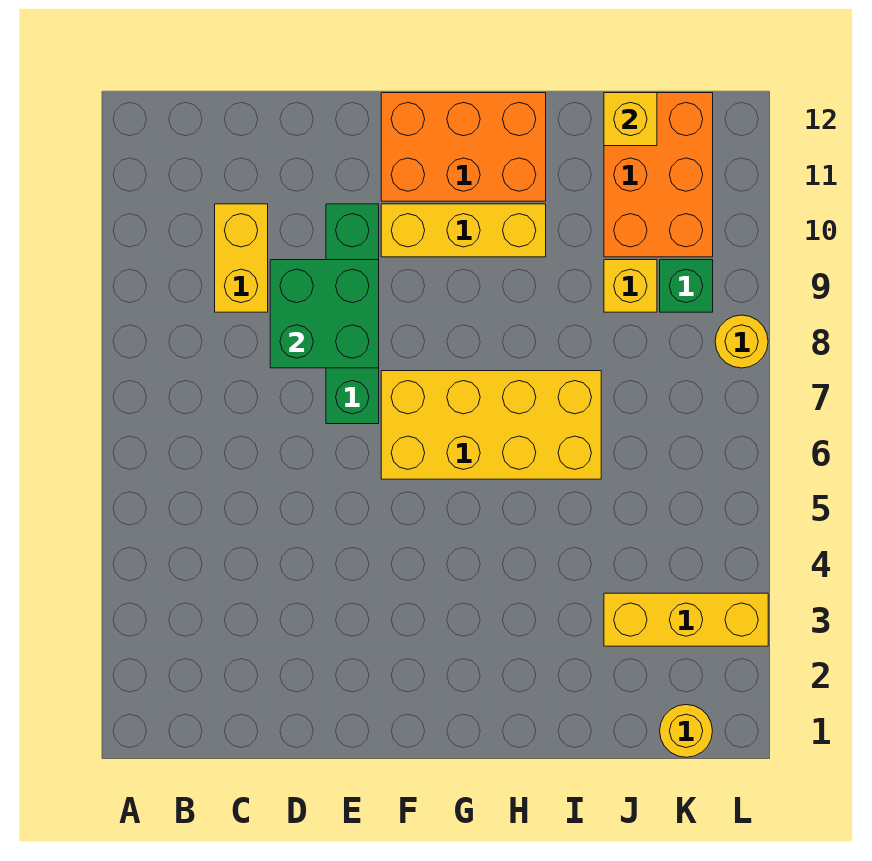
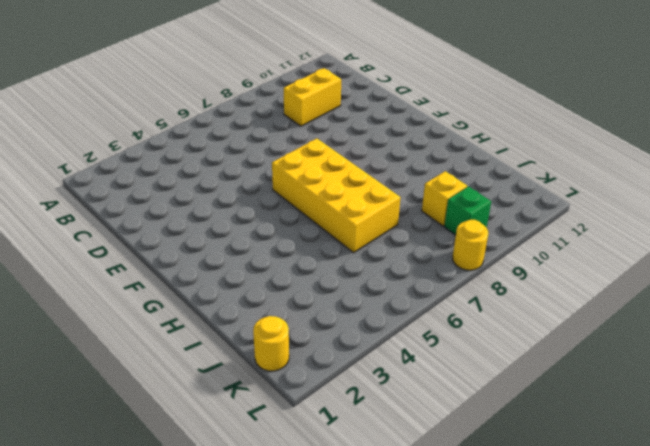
none -> green brick E7:E10 level 1
none -> yellow brick F10:H10 level 1
none -> orange brick F11:H12 level 1

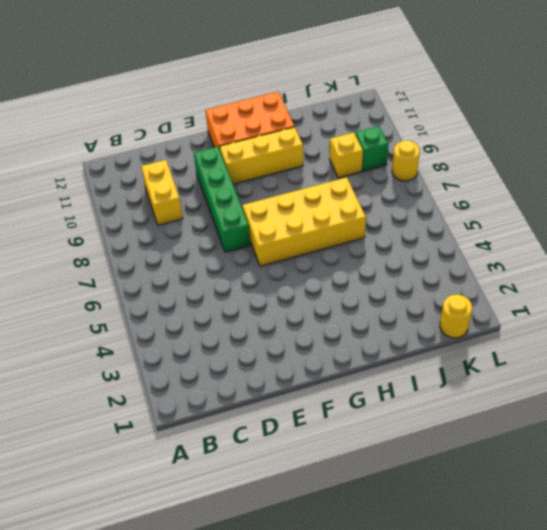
none -> yellow brick J3:L3 level 1
none -> orange brick J10:K12 level 1
none -> green brick D8:E9 level 2

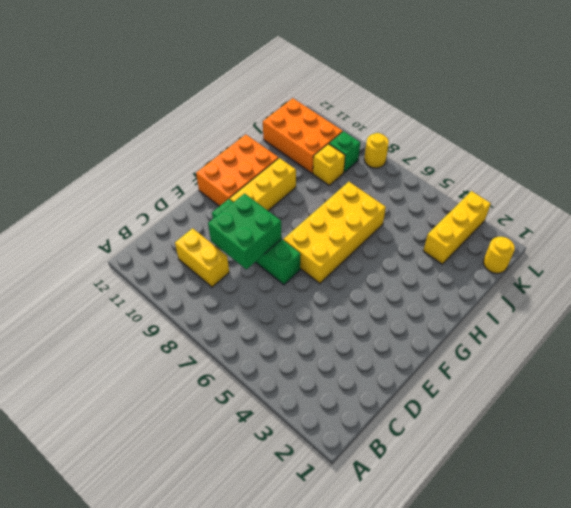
none -> yellow brick J12 level 2

